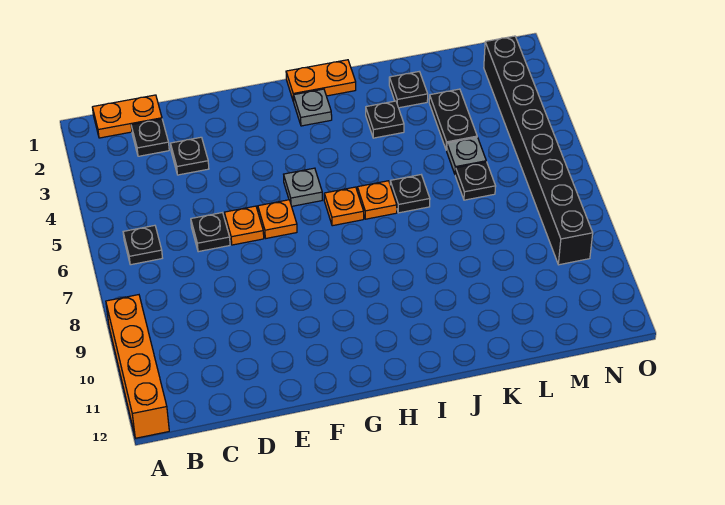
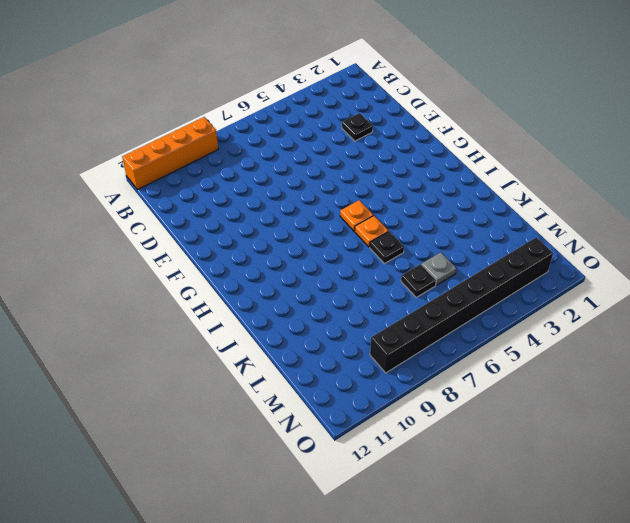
none -> orange plate B1:C1 level 1
none -> black plate B6 level 1
none -> black plate C2 level 1

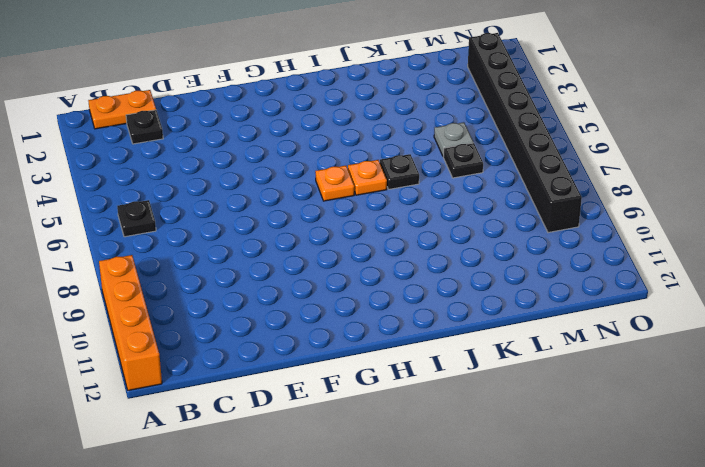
none -> black plate D3 level 1
none -> black plate D6 level 1
none -> orange plate E6 level 1

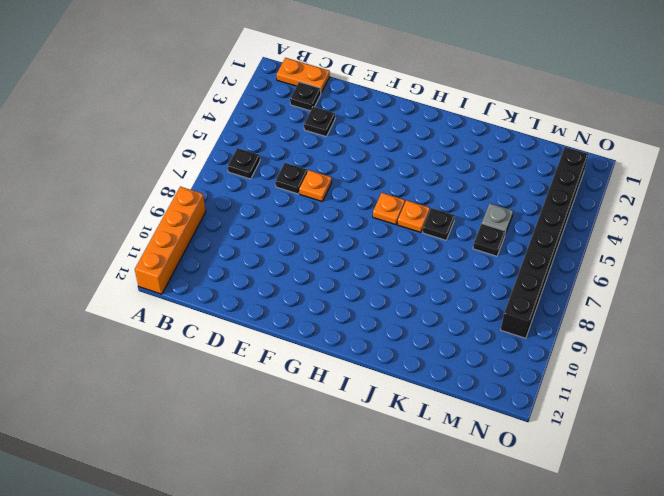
none -> orange plate F6 level 1
none -> grey plate G5 level 1
none -> orange plate H1:I1 level 1

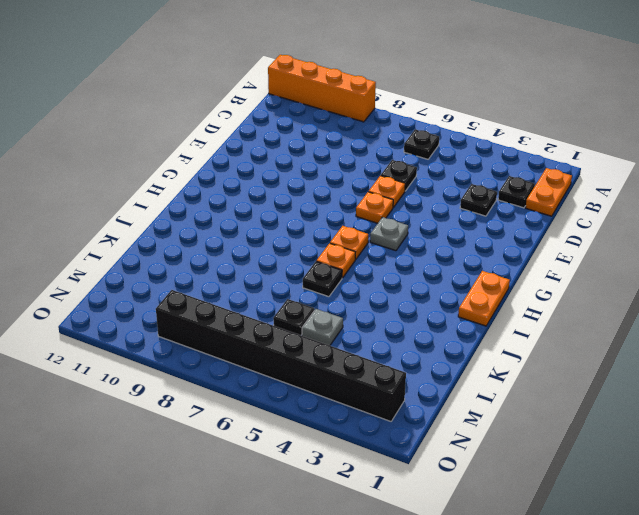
none -> grey plate H2 level 1
none -> black plate J3 level 1
none -> black plate K2 level 1

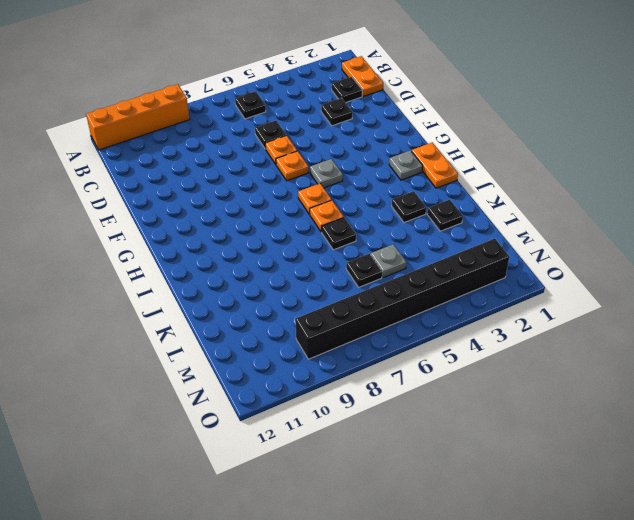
none -> black plate L3:L4 level 1

